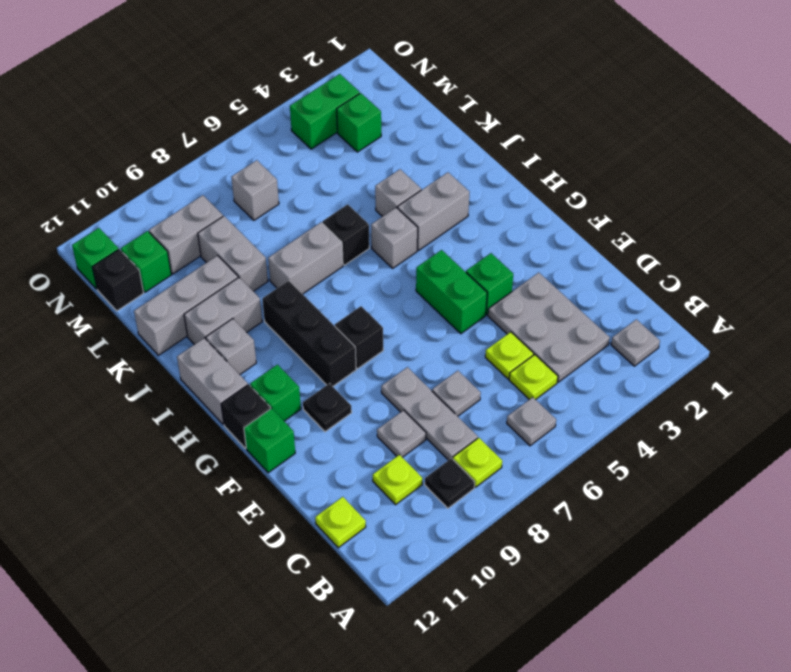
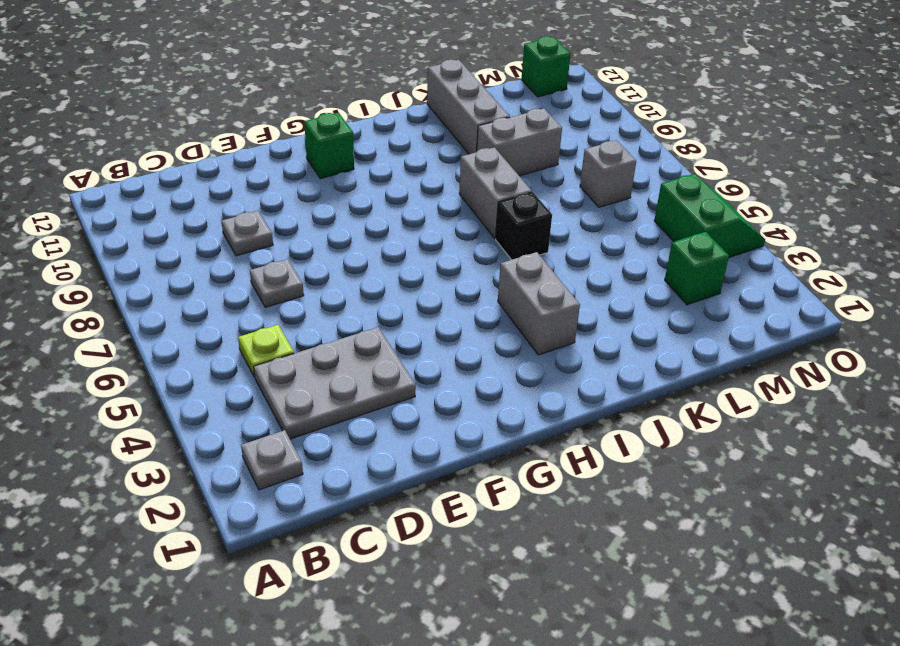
green slope N4:O5 level 1 top N -> green brick N3:N4 level 1
none -> grey plate B6 level 1
none -> lime plate B8 level 1
none -> black plate B9 level 1
none -> grey plate C8:E8 level 1

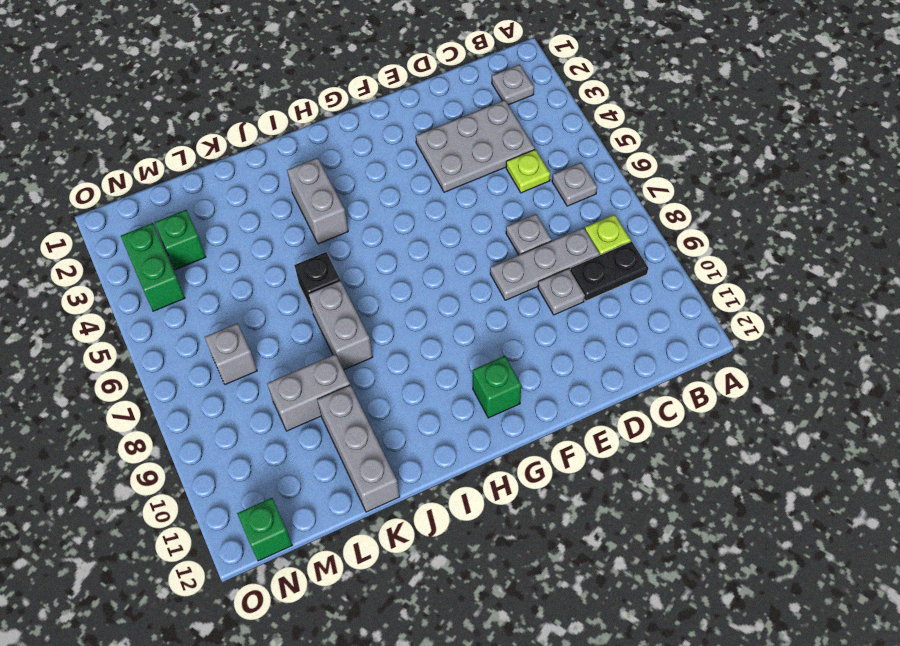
black plate B9:C9 level 1 -> black plate B9 level 1
none -> lime plate C10 level 1
none -> lime plate C12 level 1
none -> lime plate D5 level 1
none -> green brick F4 level 1

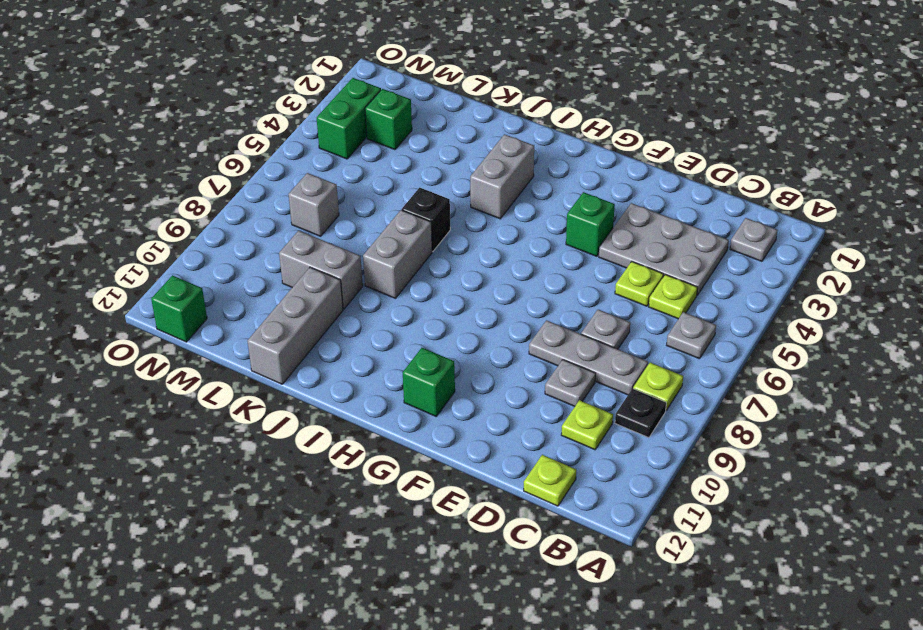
none -> green brick F5:G5 level 1
none -> black plate F10 level 1
none -> green brick F12 level 1
none -> black brick G8 level 1

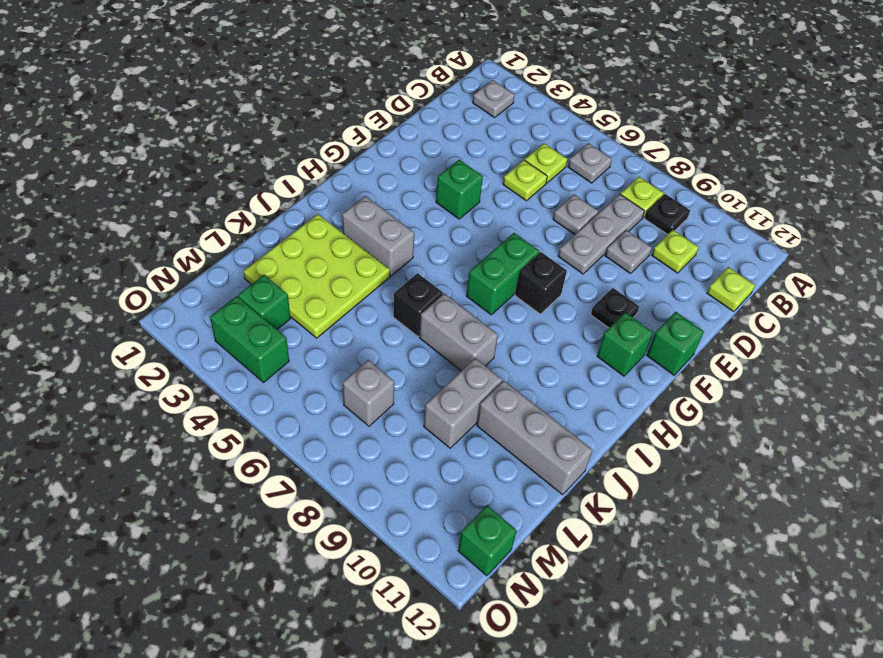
green brick G7:H7 level 1 -> green brick F5:G5 level 1
lime plate J2:L4 level 1 -> grey brick J4 level 1
none -> grey plate C3:E4 level 1
none -> black brick G9:I9 level 1
none -> black brick G12 level 1
none -> grey brick H12:I12 level 1

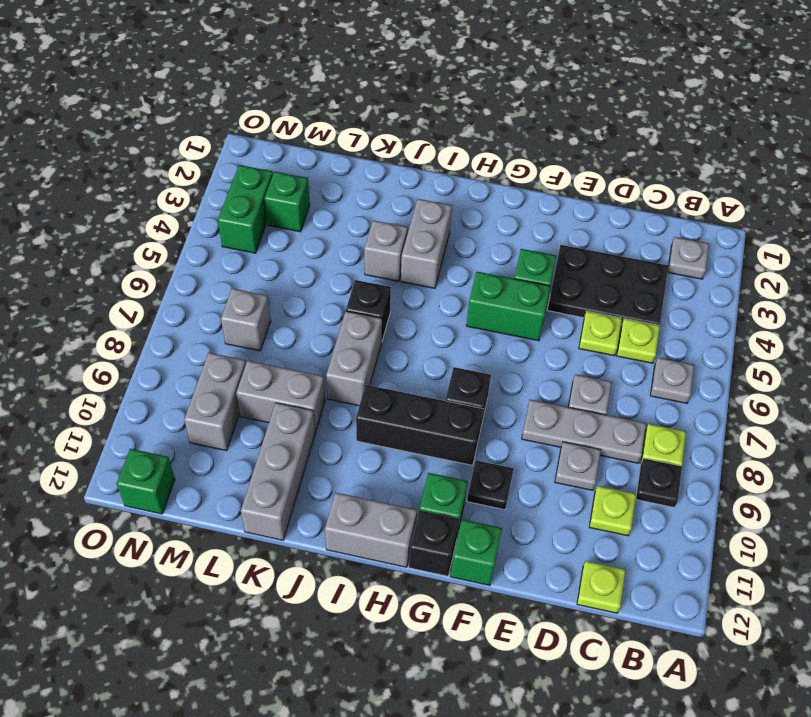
black plate C3:E4 level 1 -> grey plate C3:E4 level 1
none -> grey brick I5 level 1
none -> grey brick I11 level 1
none -> grey brick J10:J11 level 1
none -> green brick M11 level 1

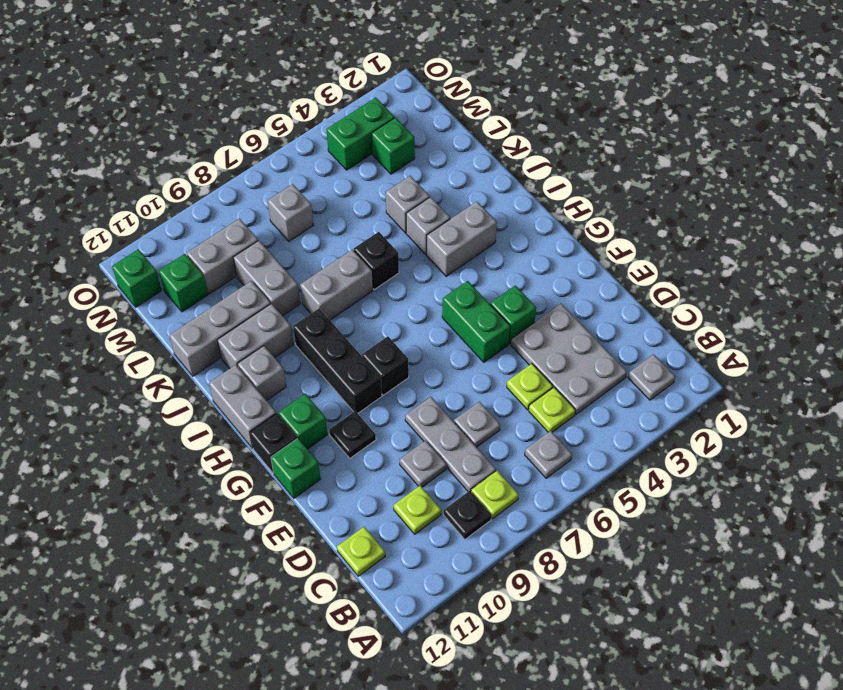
grey brick K4 level 1 -> grey brick I5 level 1
none -> black brick M12 level 1

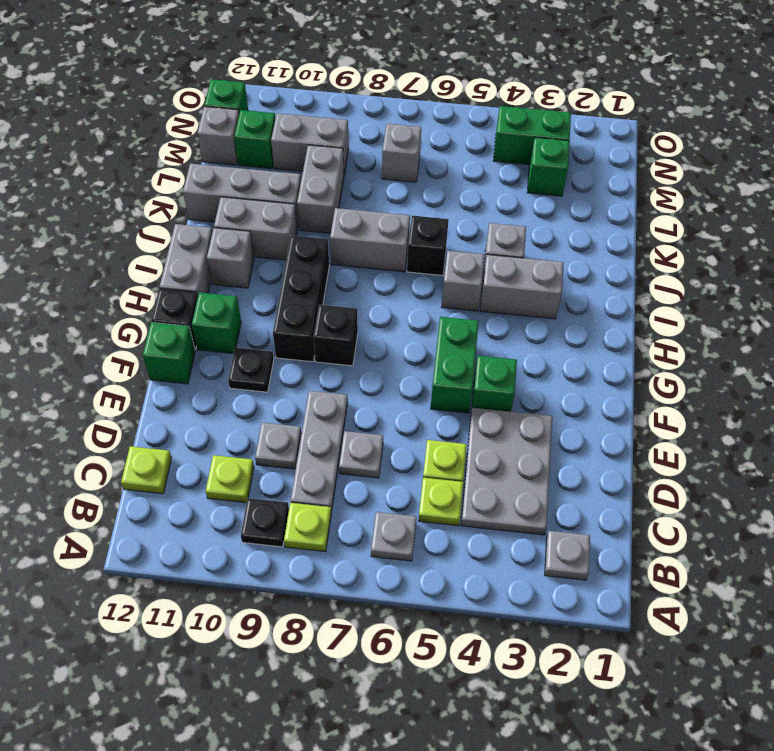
grey brick M12 level 1 -> black brick M12 level 1

